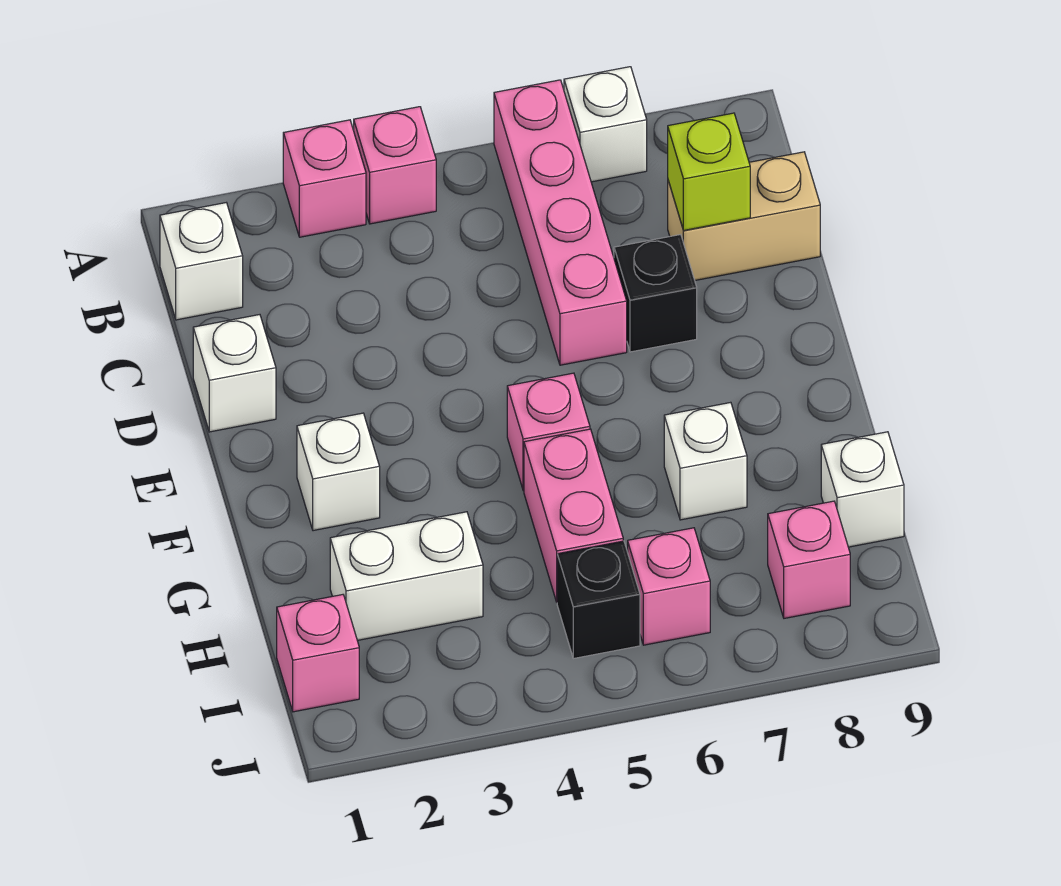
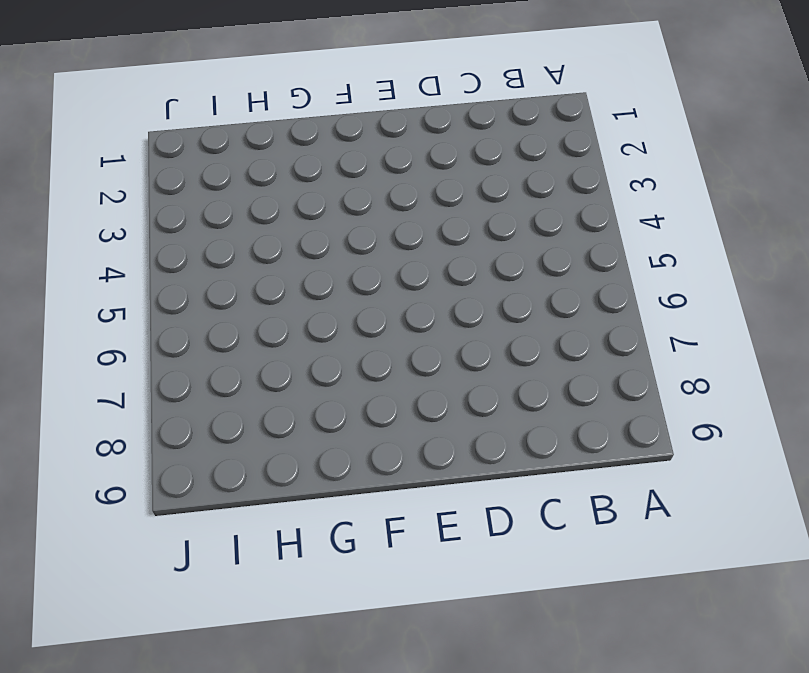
none -> pink brick A3 level 1
none -> pink brick A4 level 1
none -> pink brick A6:D6 level 1

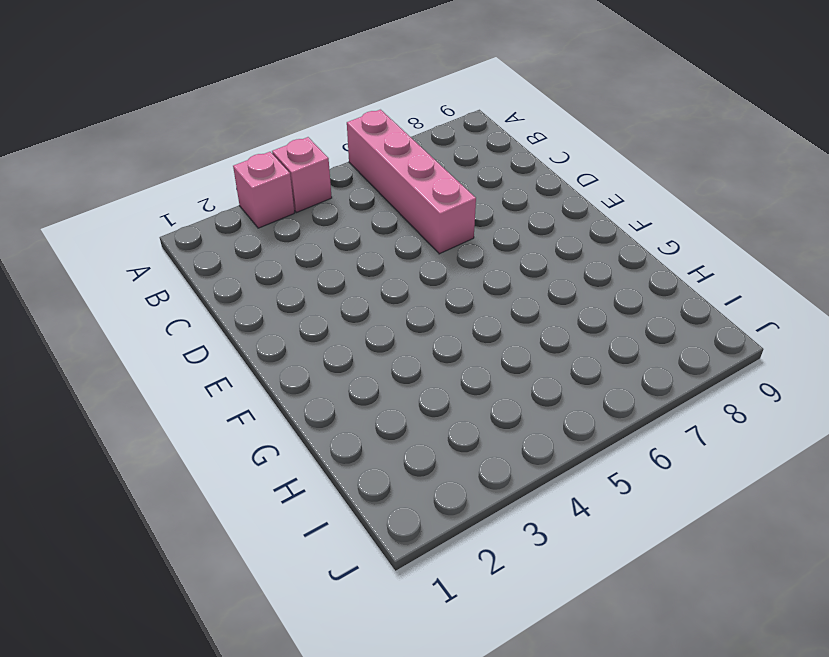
none -> white brick A7 level 1
none -> white brick B1 level 1
none -> tan brick C8:C9 level 1

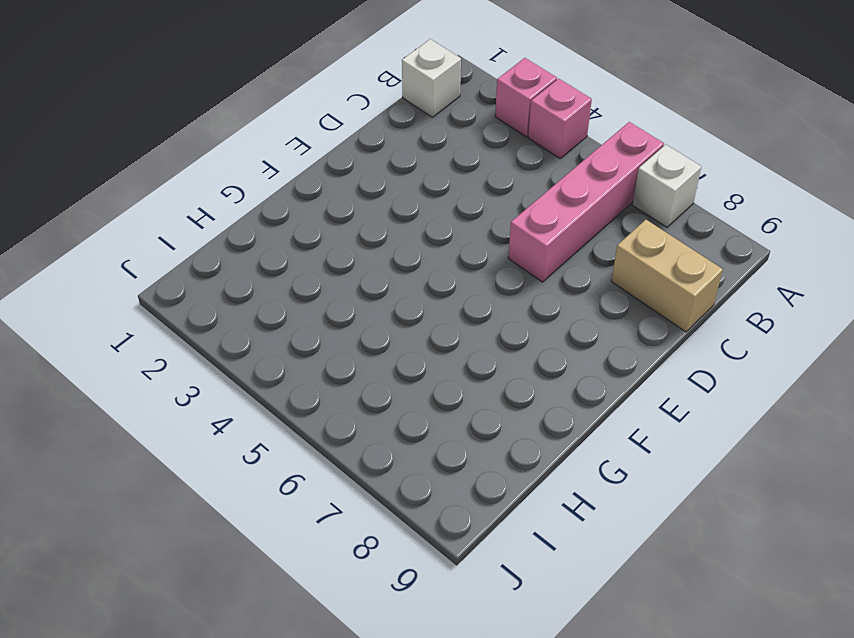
none -> white brick D1 level 1
none -> black brick D7 level 1
none -> white brick F2 level 1

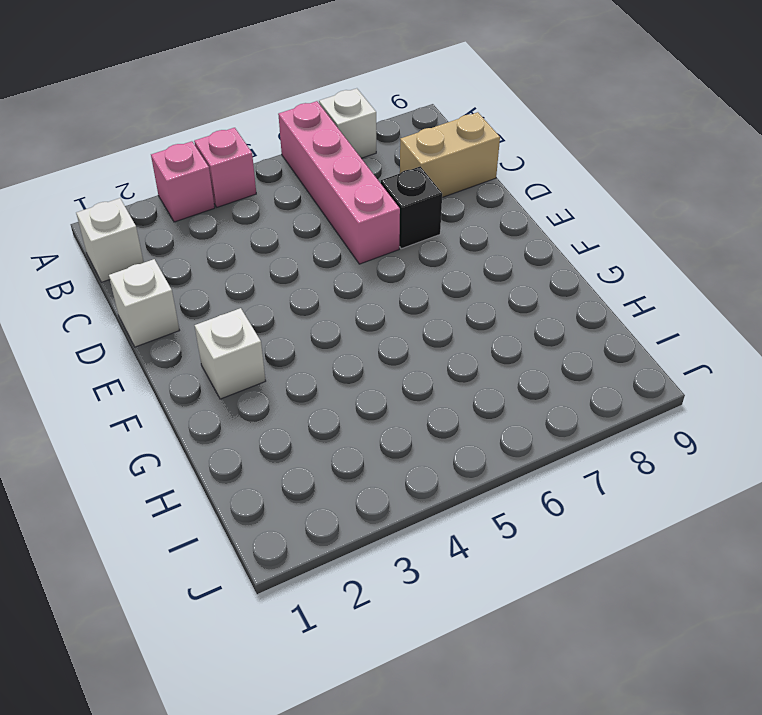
none -> pink brick F5 level 1
none -> pink brick G5:H5 level 1
none -> white brick G7 level 1

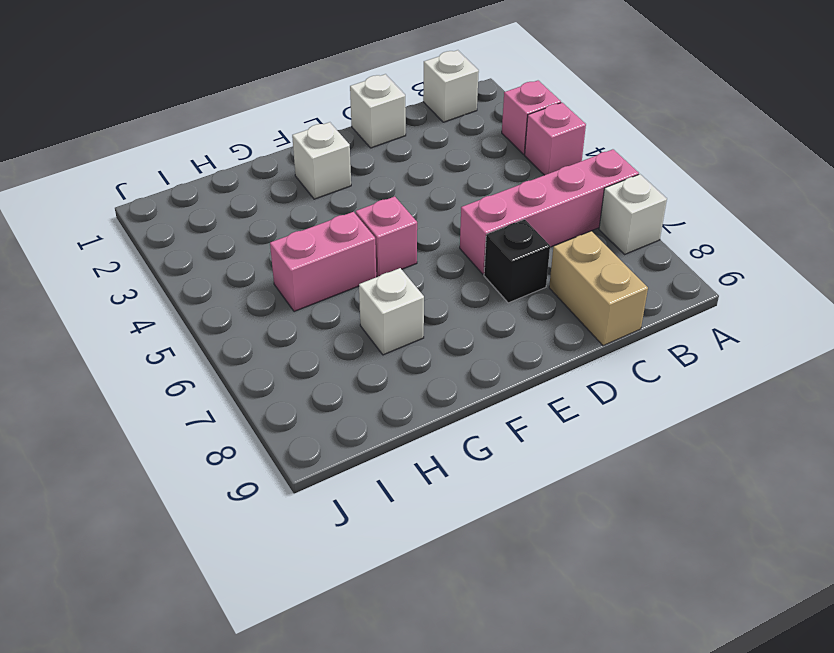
none -> white brick H2:H3 level 1
none -> white brick H9 level 1
none -> pink brick I1 level 1

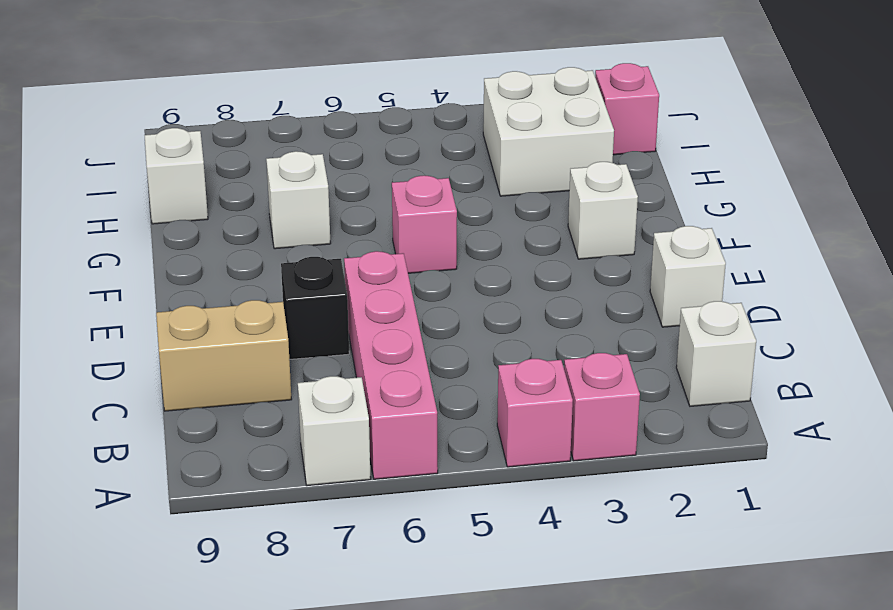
white brick H2:I3 level 1 -> white brick H2:H3 level 1
none -> pink brick G5:H5 level 1
none -> black brick I5 level 1
none -> pink brick I6 level 1

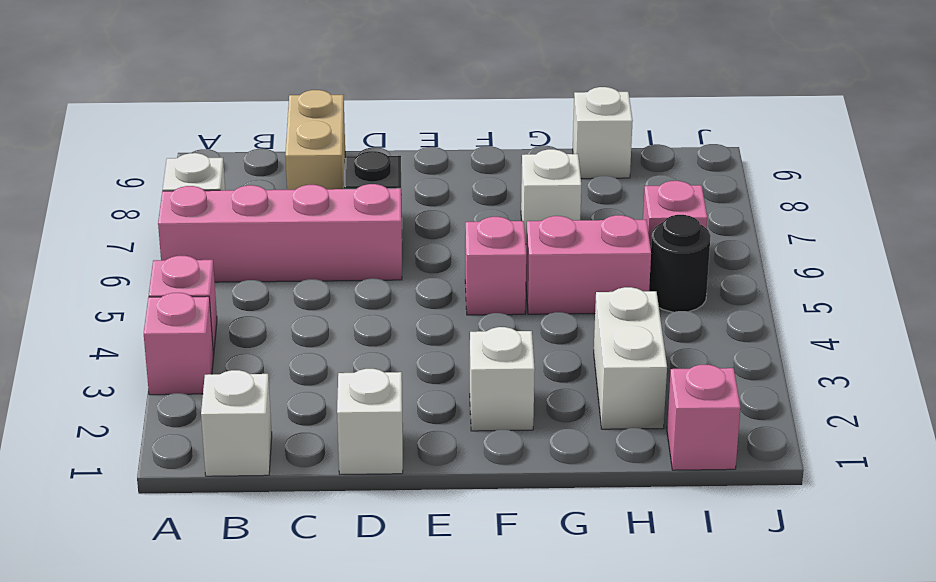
black round brick I5 level 1 -> black brick I5 level 1
none -> pink brick I8 level 1
none -> lime brick C8 level 2

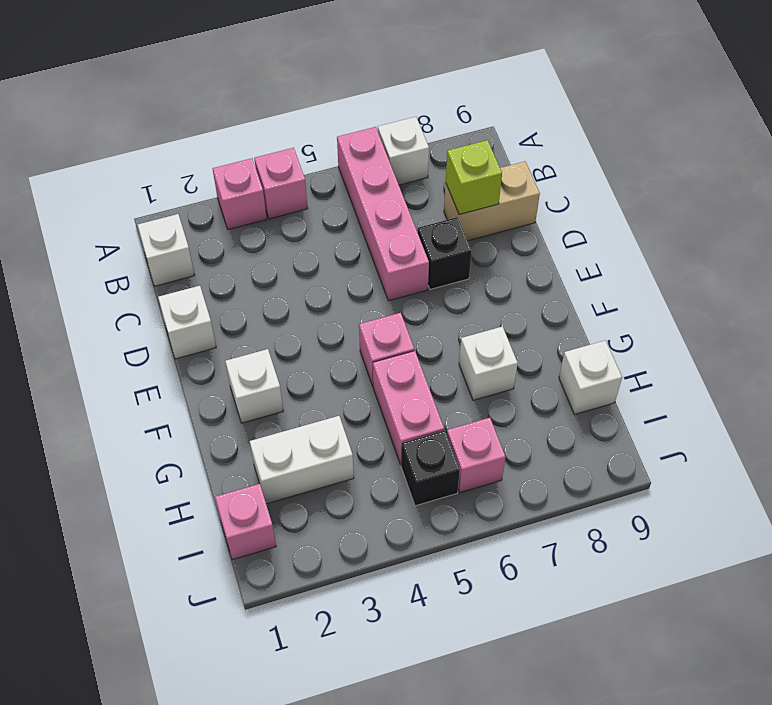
none -> pink brick I8 level 1

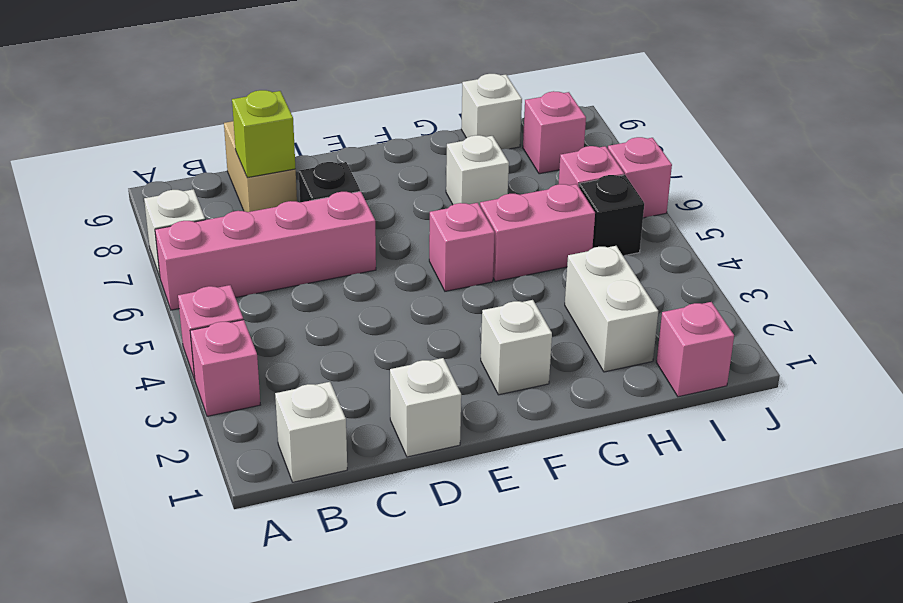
pink brick J6 level 1 -> none

